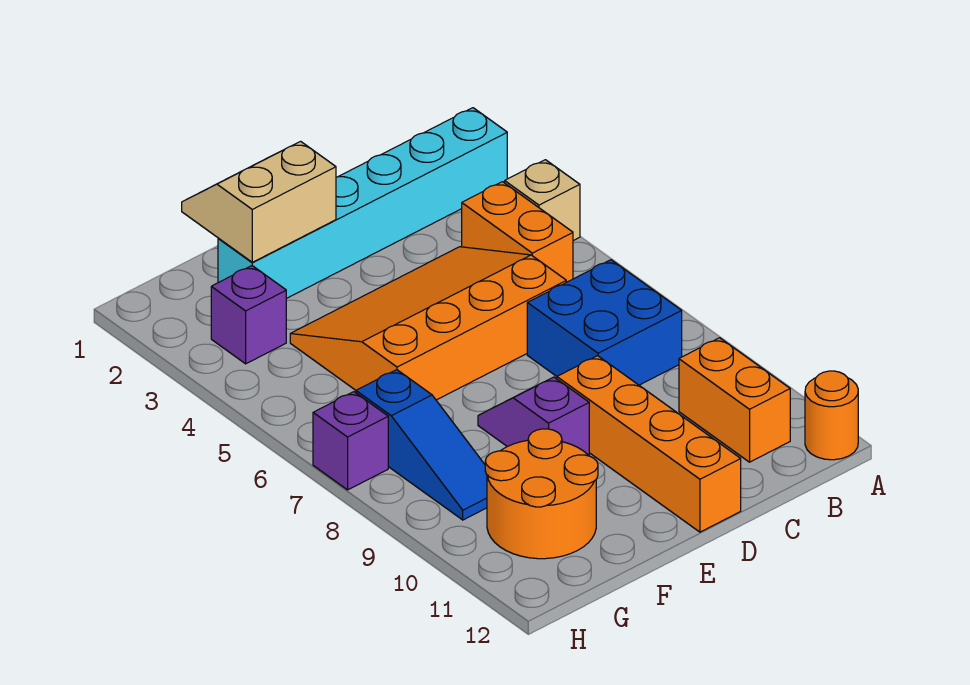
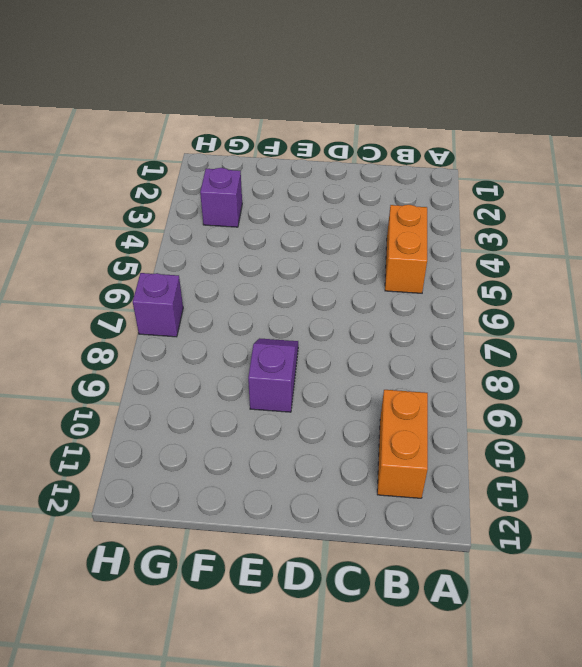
none -> cyan brick A2:F2 level 1
none -> tan brick A4 level 1
none -> orange round brick A12 level 1

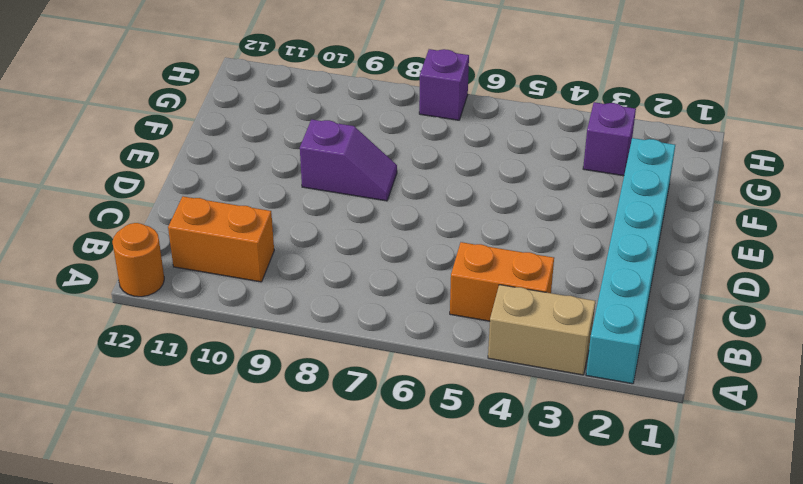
tan brick A3:A4 level 1 -> tan brick A4 level 1
none -> blue brick B7:C8 level 1
none -> orange slope C4:F6 level 1 top 6
none -> orange brick D9:D12 level 1

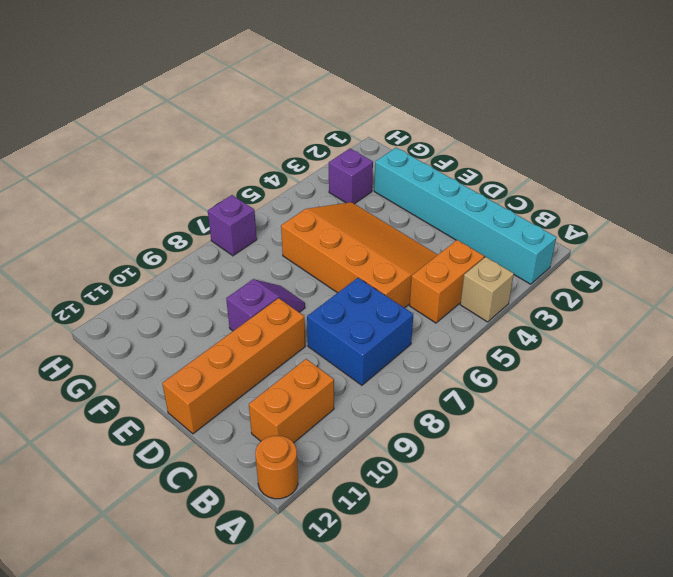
none -> orange round brick F10:G11 level 1
none -> blue slope G7:G9 level 1 top 7
none -> tan slope E1:F2 level 2 top 2

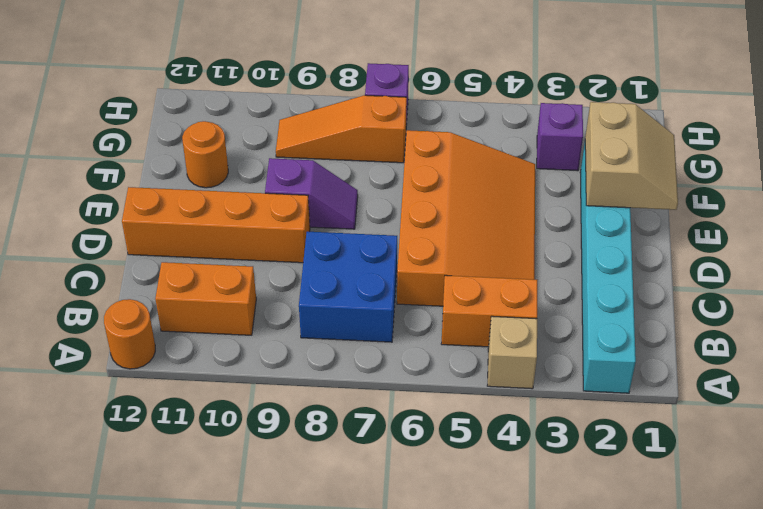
orange round brick F11 level 1 -> orange round brick F10:G11 level 1
orange slope G7:G9 level 1 top 7 -> blue slope G7:G9 level 1 top 7

